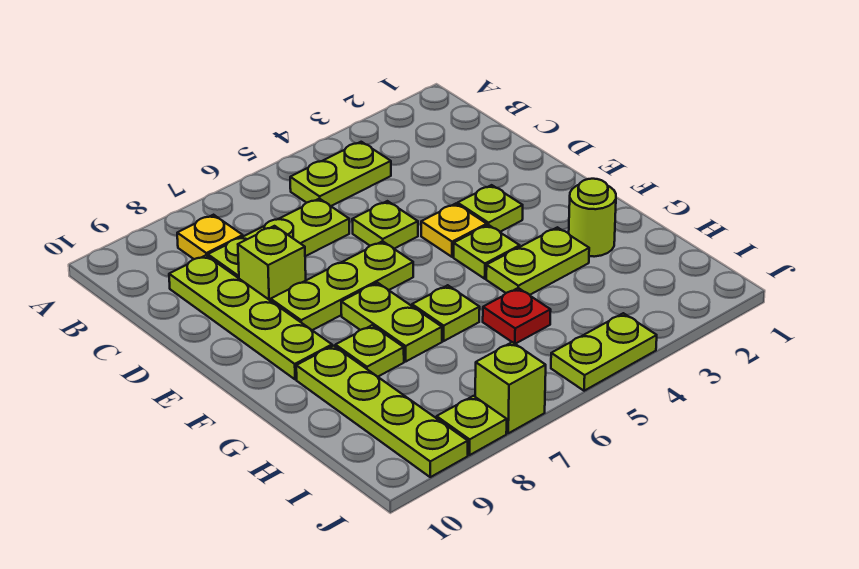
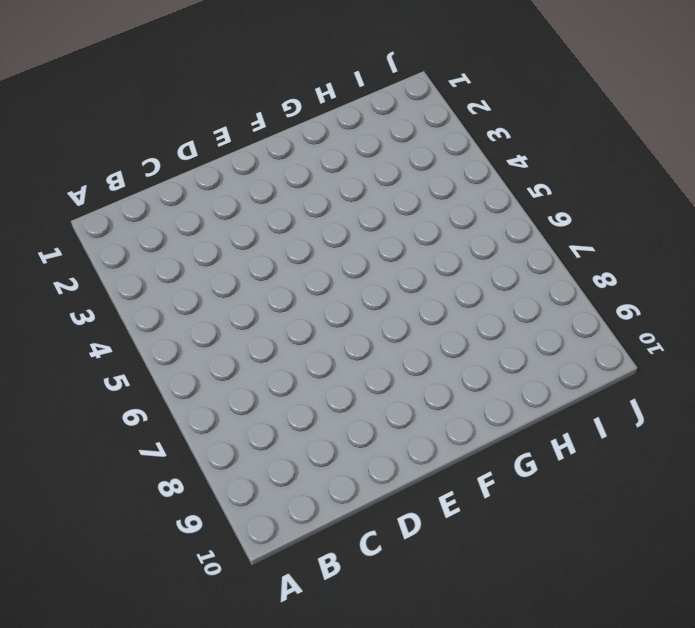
none -> lime plate B4:B5 level 1
none -> yellow plate B8 level 1
none -> lime plate C6:C8 level 1

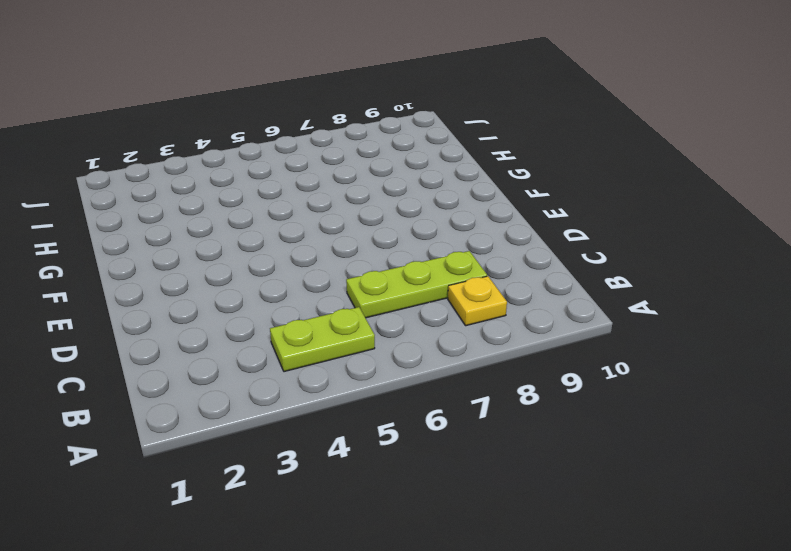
none -> lime plate C9:F9 level 1
none -> lime plate D5 level 1
none -> lime brick D8 level 1

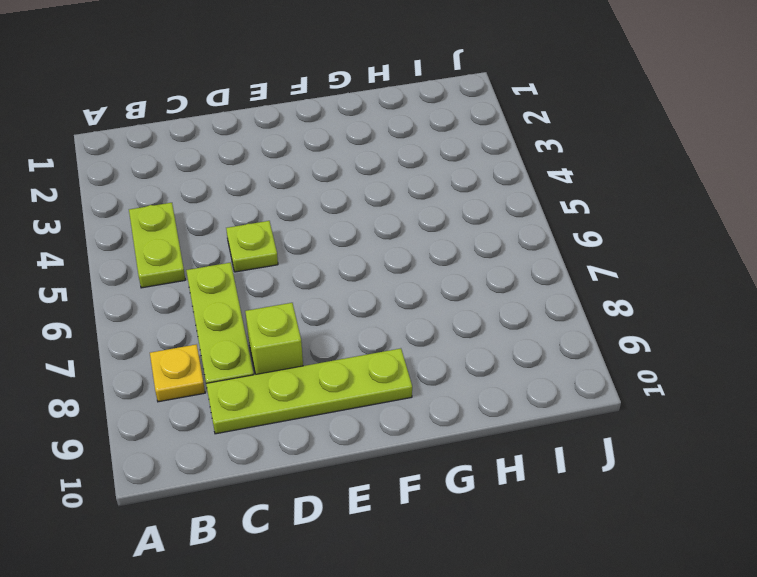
none -> lime plate E3 level 1
none -> yellow plate E4 level 1
none -> lime plate E6:E8 level 1

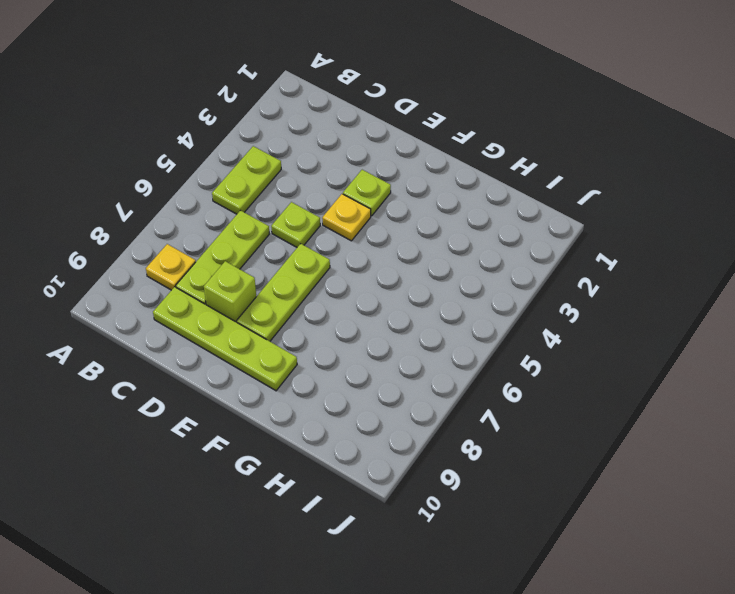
none -> lime plate F4 level 1
none -> lime plate F7:G7 level 1
none -> lime round brick G2 level 1

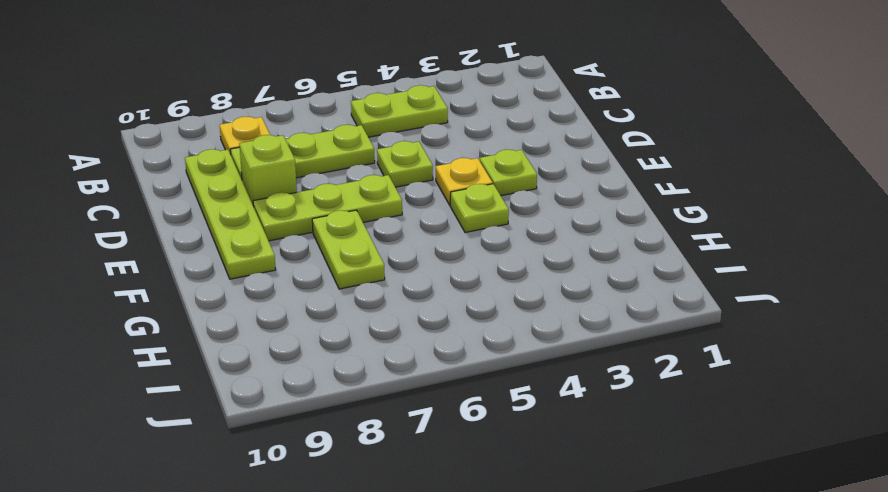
none -> lime round brick G2 level 1
none -> lime plate G3:G4 level 1
none -> lime plate G6 level 1

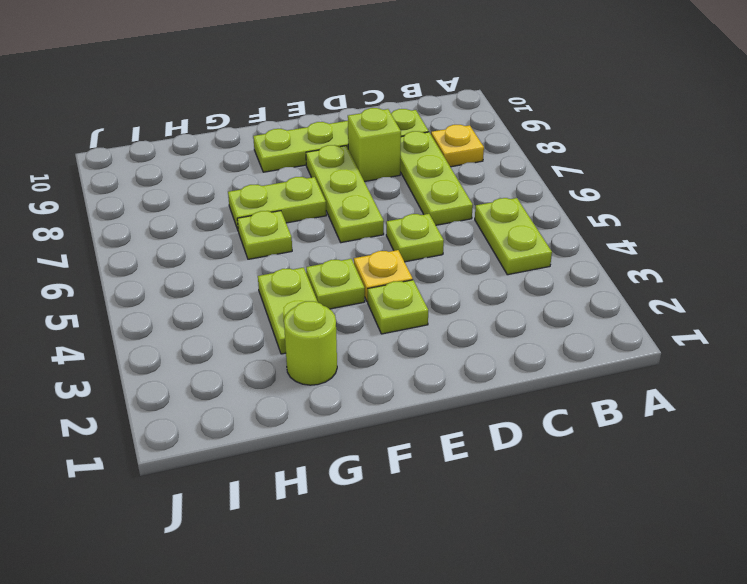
none -> lime plate G8 level 1
none -> lime plate G9:J9 level 1
none -> red plate H5 level 1

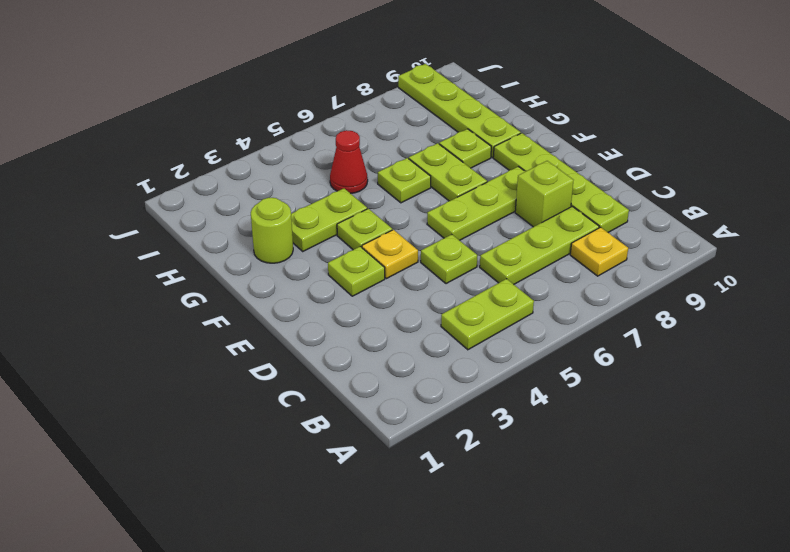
red cone H5 level 1 -> red plate H5 level 1
none -> lime plate J4:J5 level 1
none -> lime brick J7 level 1
none -> lime plate J8 level 1

